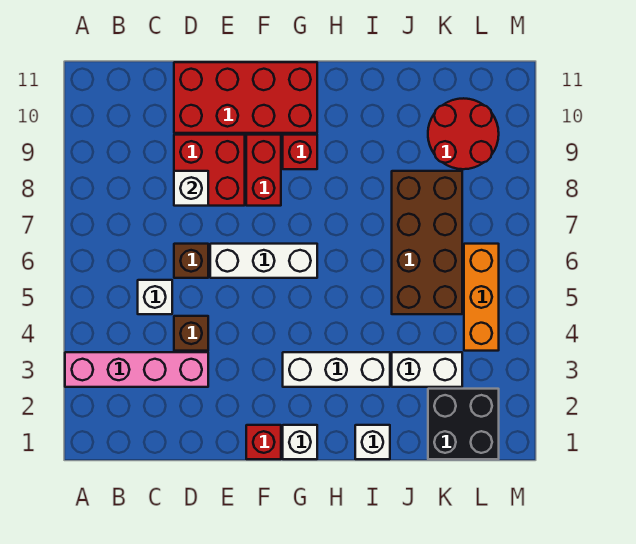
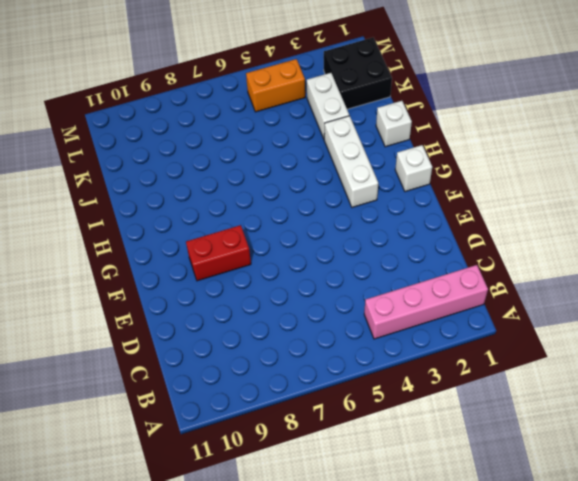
pink brick B1:B4 level 1 -> pink brick A3:D3 level 1
orange brick L4:L5 level 1 -> orange brick L4:L6 level 1
none -> white brick C5 level 1
none -> brown brick D4 level 1
none -> brown brick D6 level 1

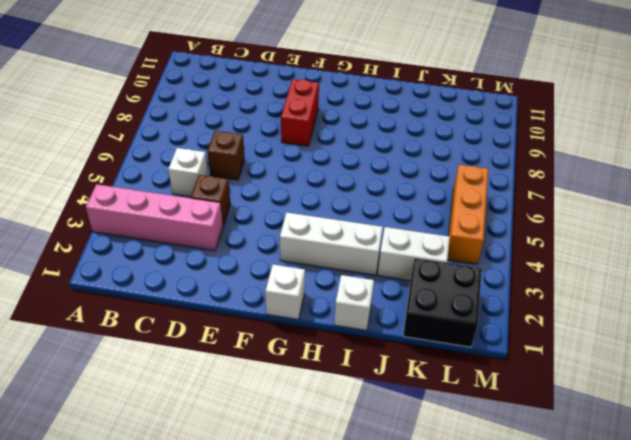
none -> red brick D8:E9 level 1
none -> red brick D10:G11 level 1
none -> white brick E6:G6 level 1

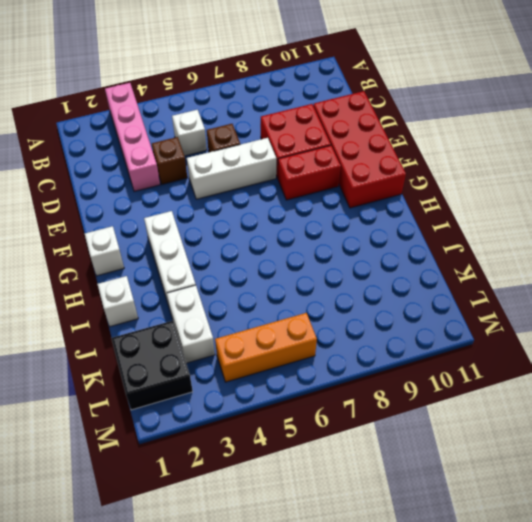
white brick E5:E7 level 1 -> white brick E6:G6 level 1
none -> red brick F1 level 1
none -> red brick G9 level 1
none -> brown brick J5:K8 level 1

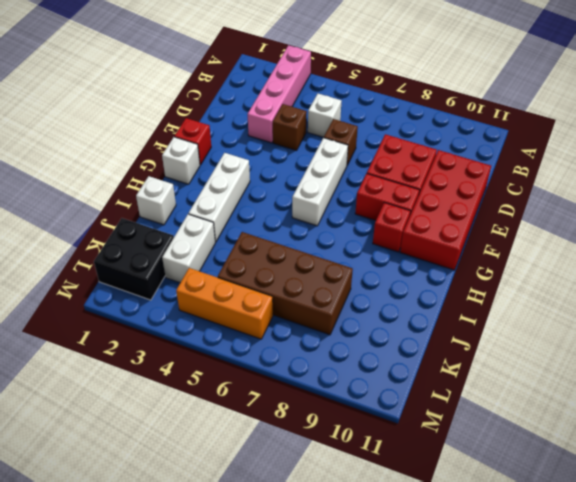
none -> red round brick K9:L10 level 1
none -> white brick D8 level 2

